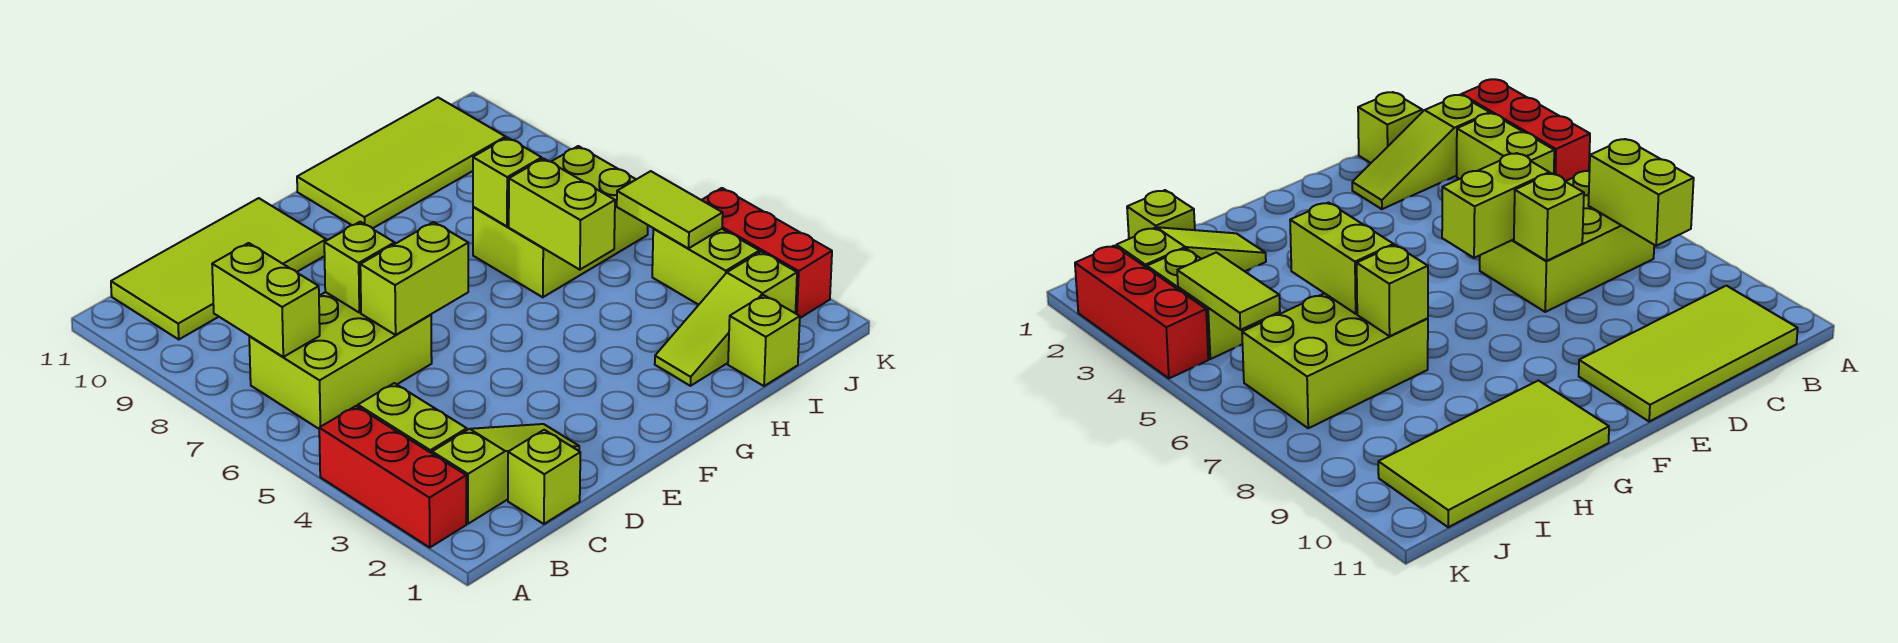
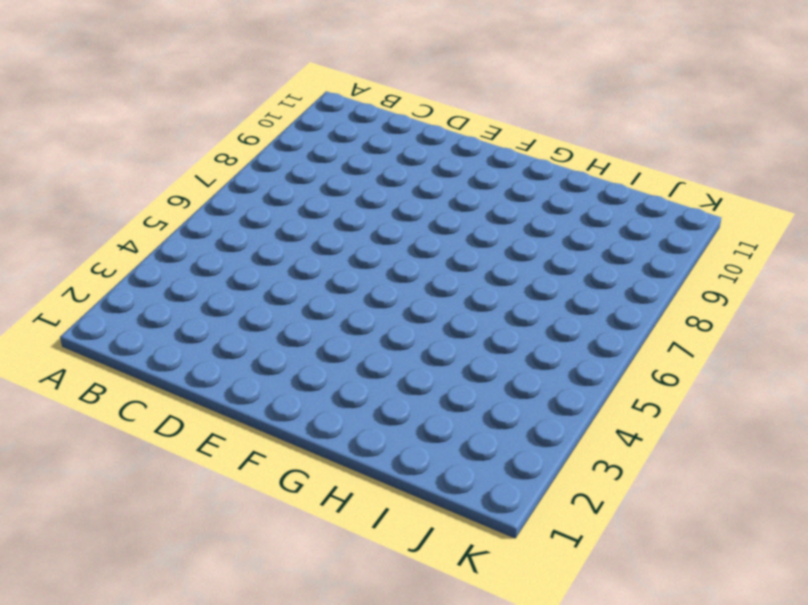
none -> red brick A2:A4 level 1
none -> lime slope B2:D2 level 1 top B
none -> lime brick B3:B4 level 1

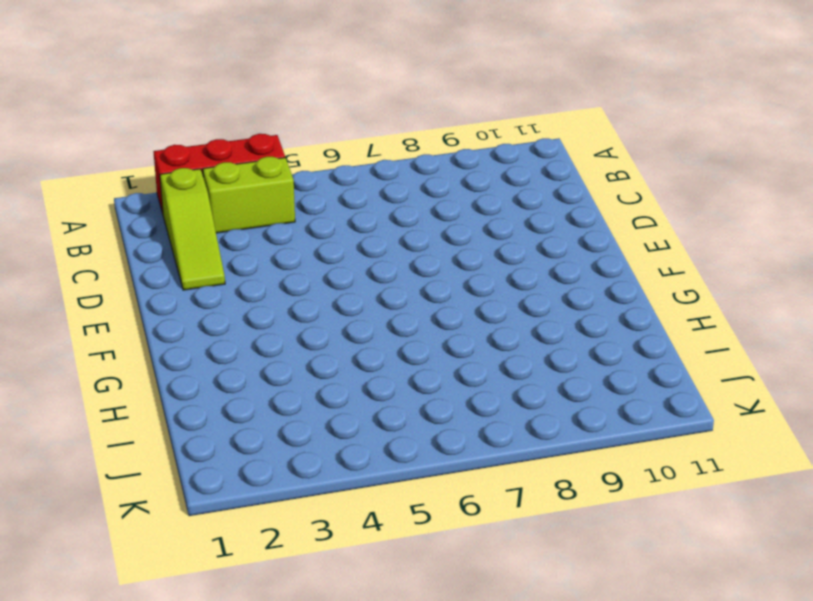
none -> lime brick B6:D7 level 1
none -> lime tile B10:E11 level 1
none -> lime brick C1 level 1

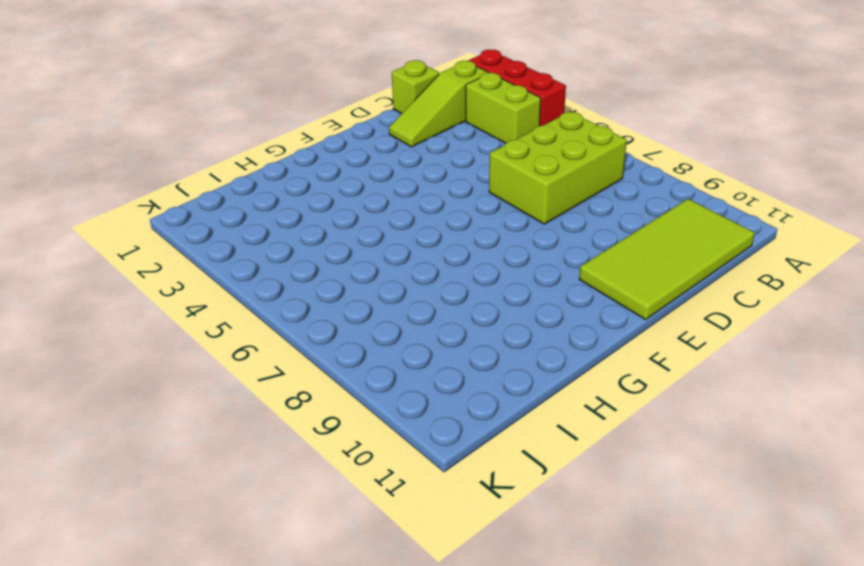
none -> lime tile G10:J11 level 1
none -> lime slope H2:J2 level 1 top J
none -> lime brick H6:J7 level 1

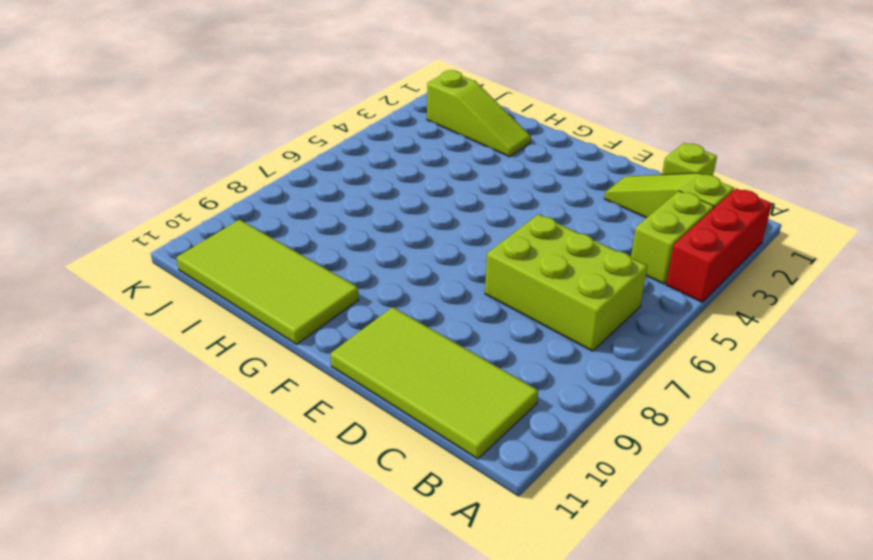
none -> lime brick H6:J7 level 1
none -> lime brick I1 level 1
none -> lime brick J3:J4 level 1

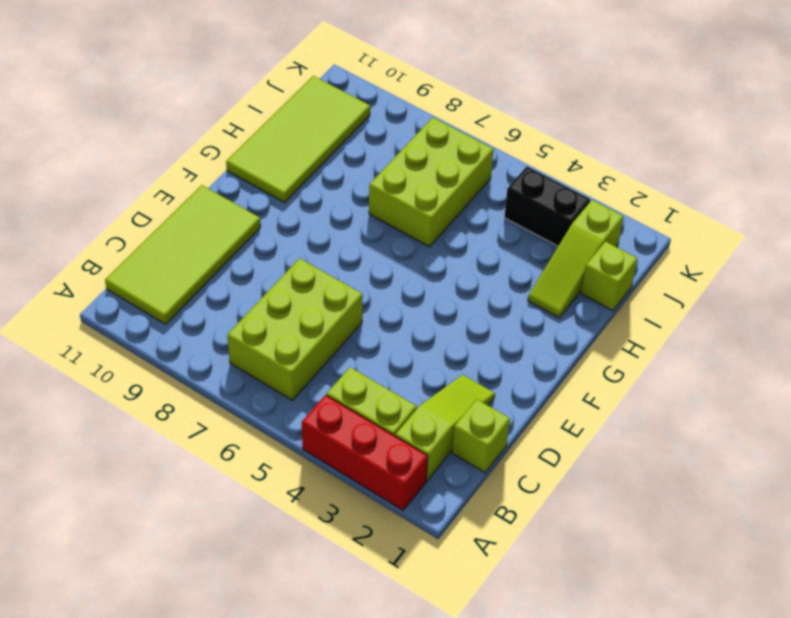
black brick J3:J4 level 1 -> lime brick J3:J4 level 1
none -> red brick K2:K4 level 1
none -> lime brick B7:B8 level 2
none -> lime brick D6:E6 level 2

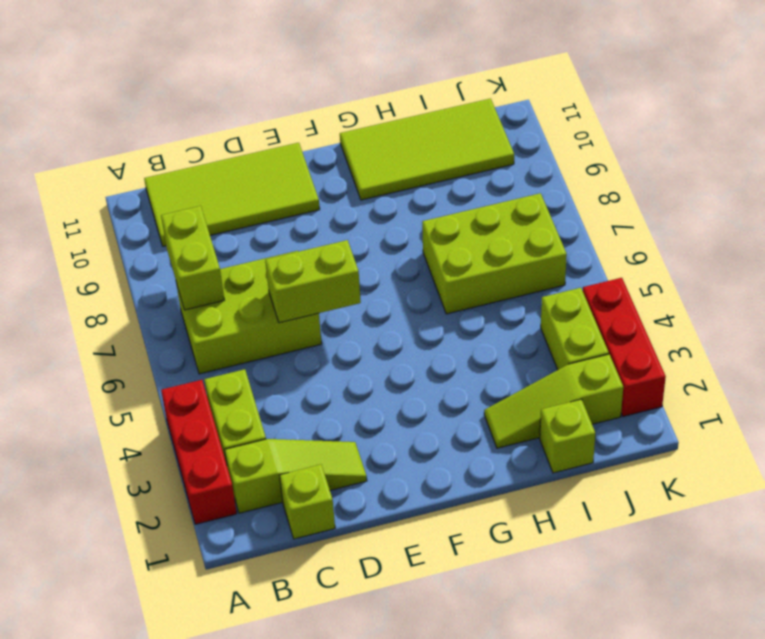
none -> lime brick D7 level 2
none -> lime brick H5:H6 level 2
none -> lime brick H7 level 2

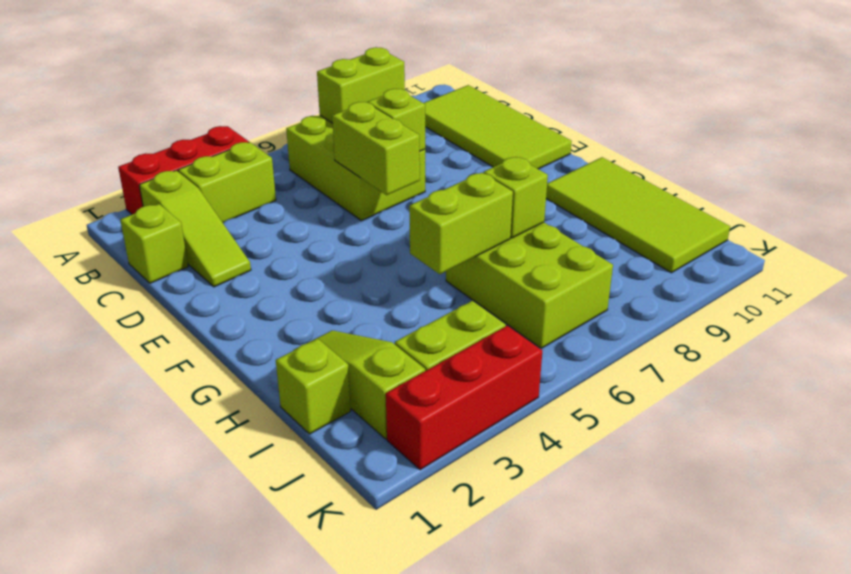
none -> lime tile J4:J5 level 2

